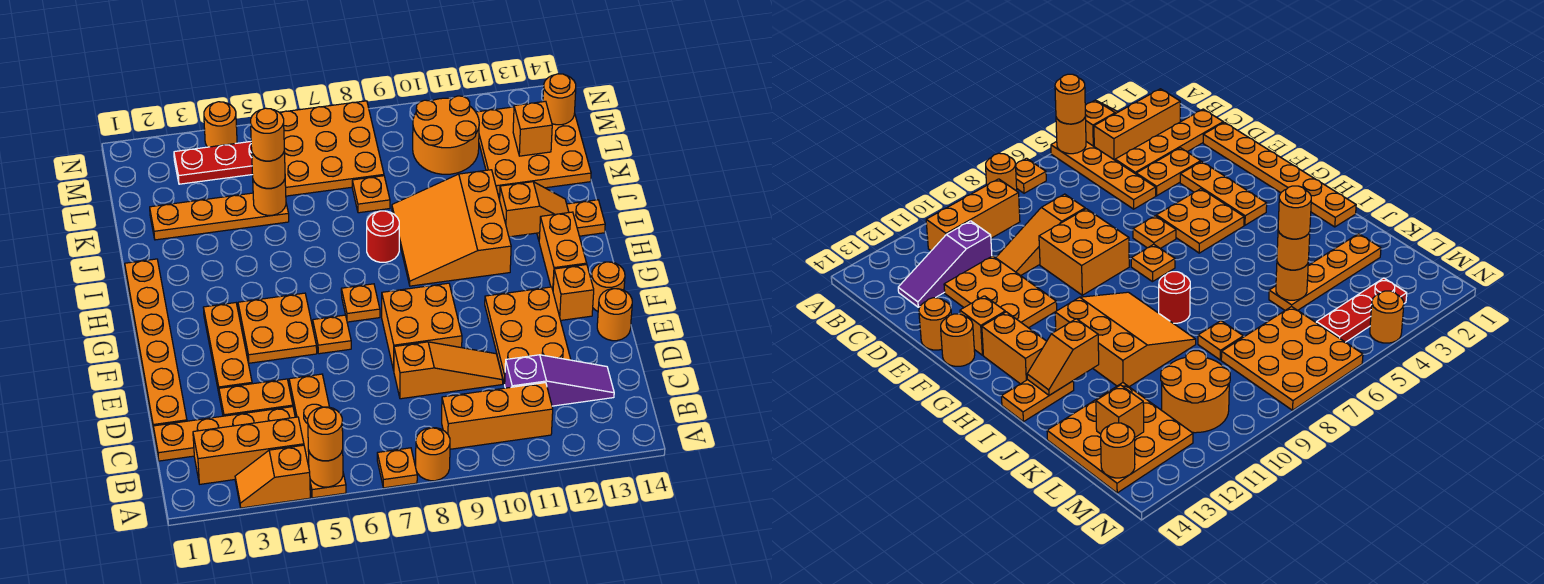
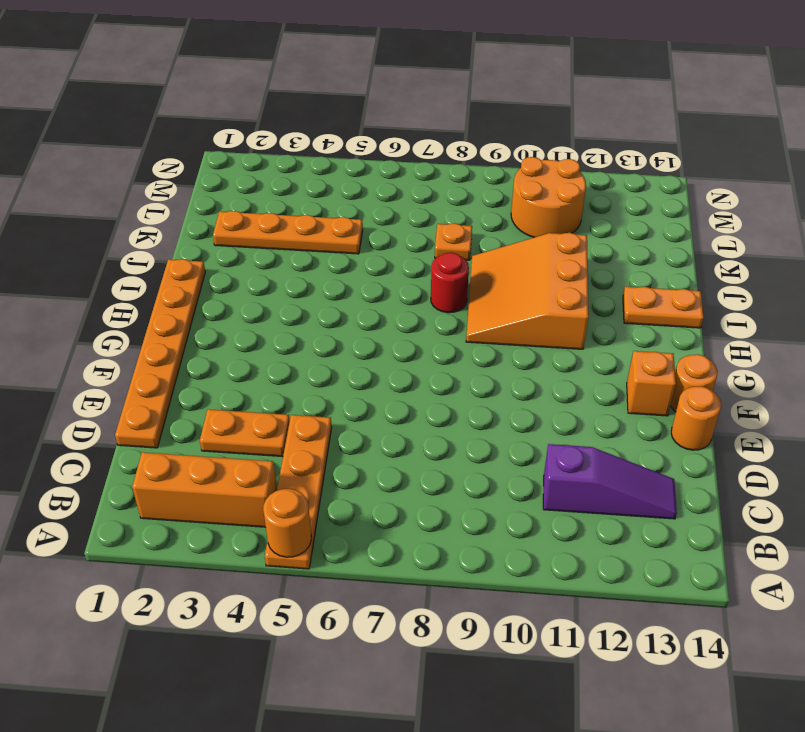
none -> orange slope A3:A4 level 1 top 4
none -> orange plate A7 level 1
none -> orange round brick A8 level 1
none -> orange brick B9:B11 level 1

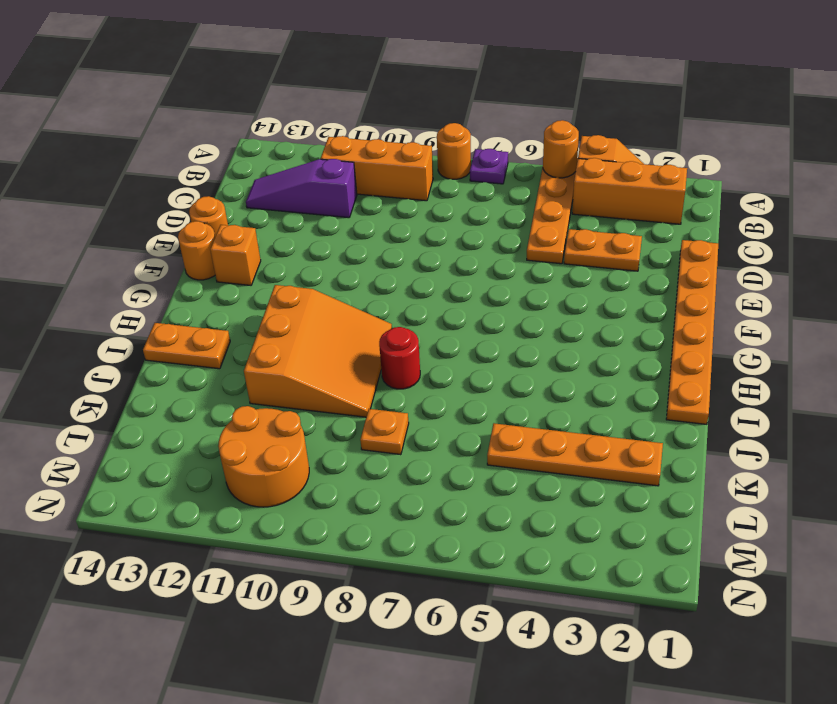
purple plate A7 level 1 -> orange plate A7 level 1
none -> orange plate C1:C4 level 1
none -> orange slope D8:D10 level 1 top 8
none -> orange plate D11:F12 level 1
none -> orange plate E3:G3 level 1

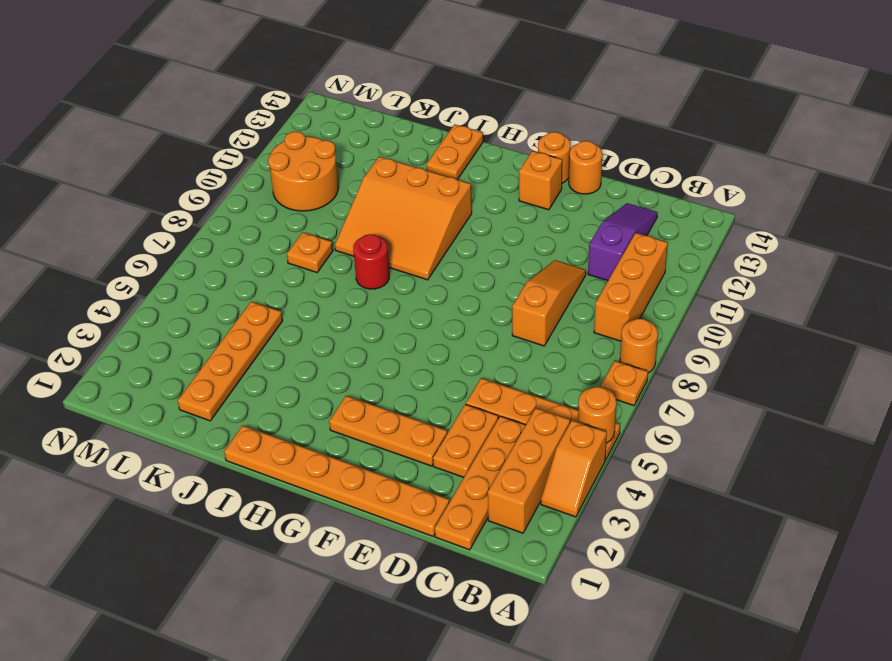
none -> orange plate D11:F12 level 1
none -> orange brick E8:F9 level 1
none -> orange plate F4:G5 level 1
none -> orange plate F6 level 1

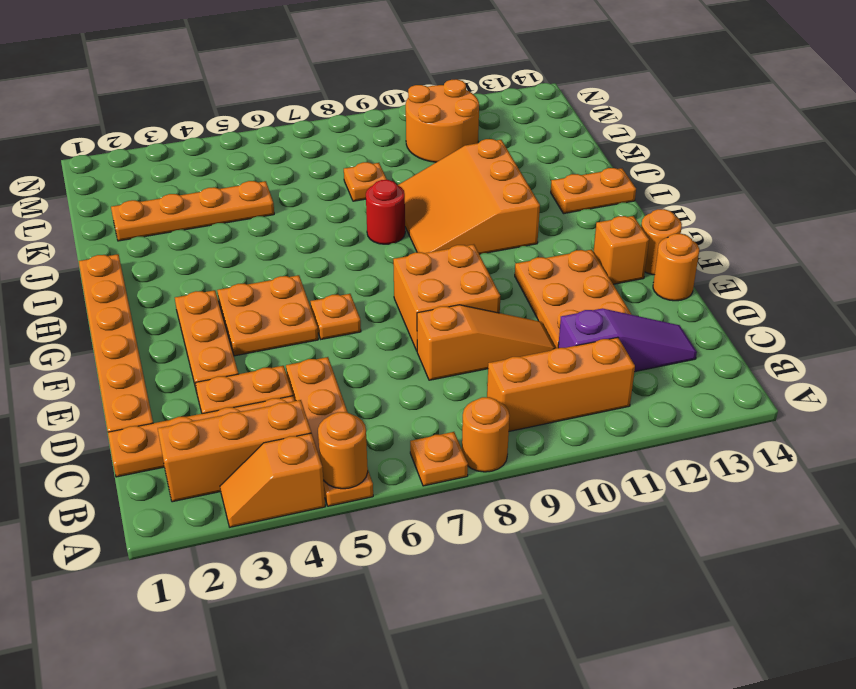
none -> orange plate G7 level 1
none -> orange brick G13:H13 level 1
none -> orange plate K12:M14 level 1
none -> orange plate L6:N8 level 1

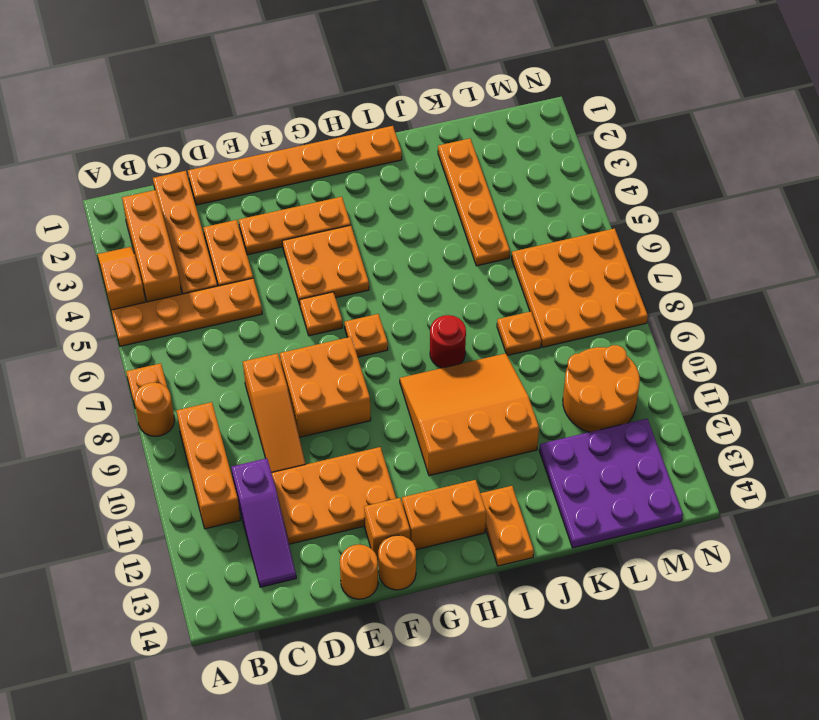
purple plate K12:M14 level 1 -> orange plate K12:M14 level 1
none -> red plate M3:M5 level 1
none -> orange round brick N4 level 1
none -> orange round brick A5 level 2
none -> orange slope I12:I13 level 2 top 12

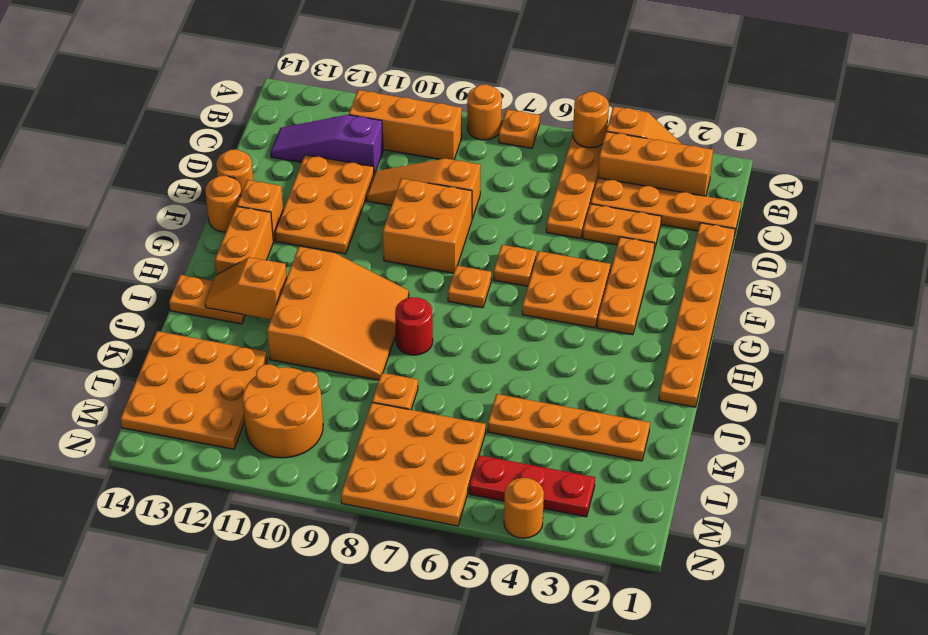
none -> orange round brick K5 level 2
none -> orange brick L13 level 2
none -> orange round brick M14 level 2
none -> orange round brick A5 level 3

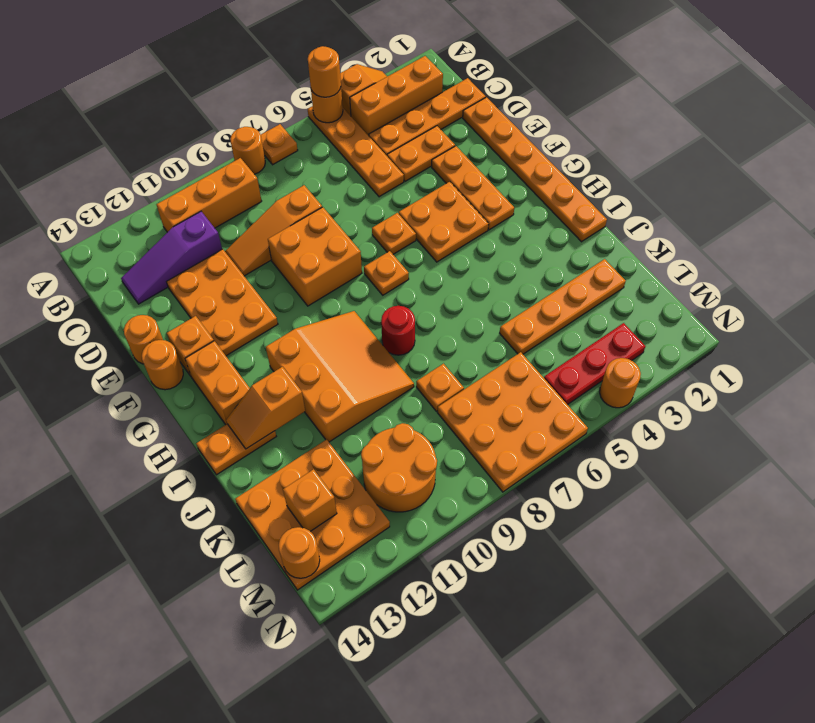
none -> orange round brick K5 level 2
none -> orange round brick K5 level 3
none -> orange round brick K5 level 4

